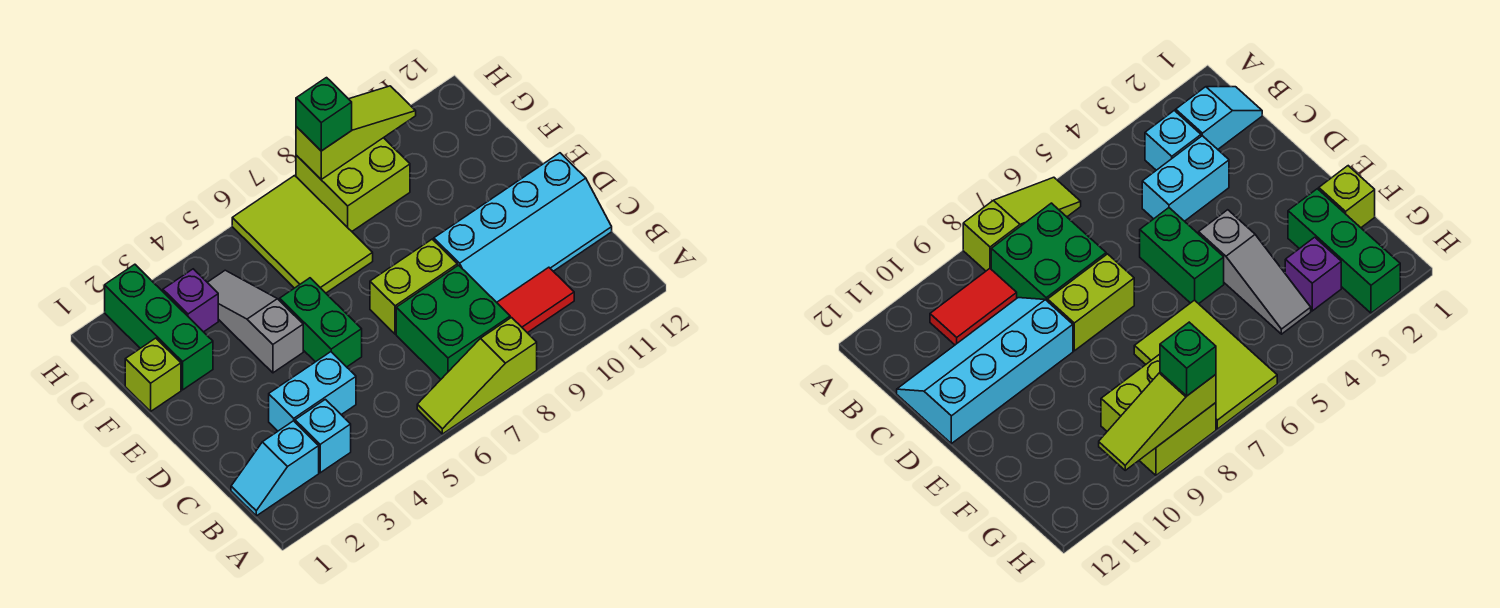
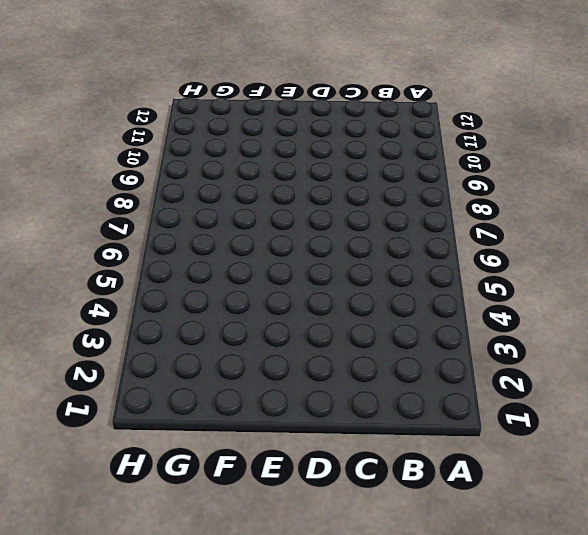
none -> lime slope A6:A8 level 1 top 8
none -> cyan slope B1:B2 level 1 top 2
none -> cyan brick B3 level 1

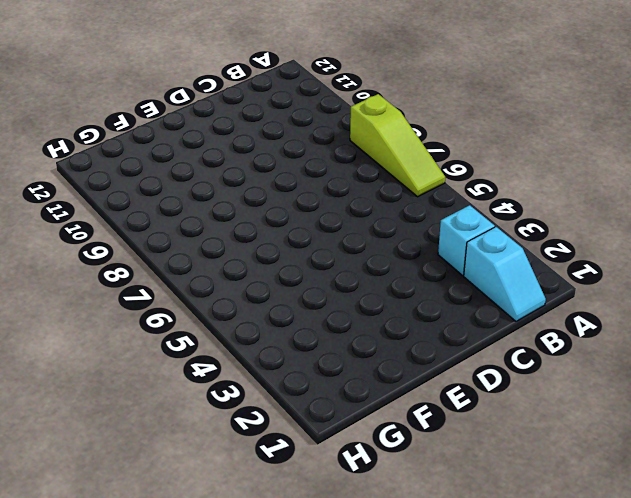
none -> green brick B7:C8 level 1
none -> red tile B9:B10 level 1
none -> cyan brick C3:C4 level 1

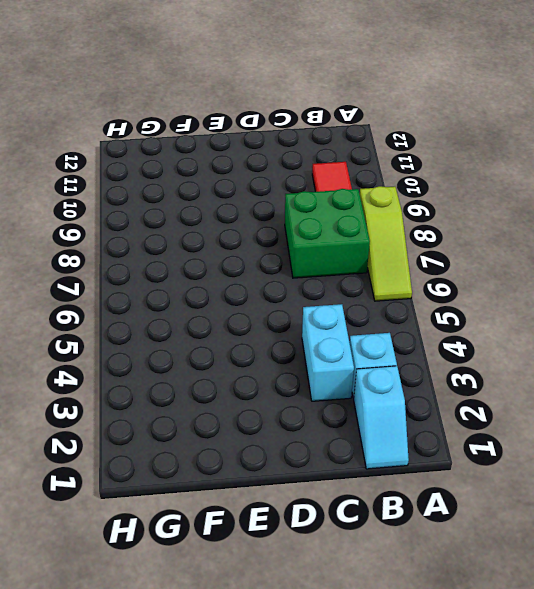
none -> cyan slope C9:D12 level 1 top D
none -> green brick D5:E5 level 1
none -> lime brick D7:D8 level 1

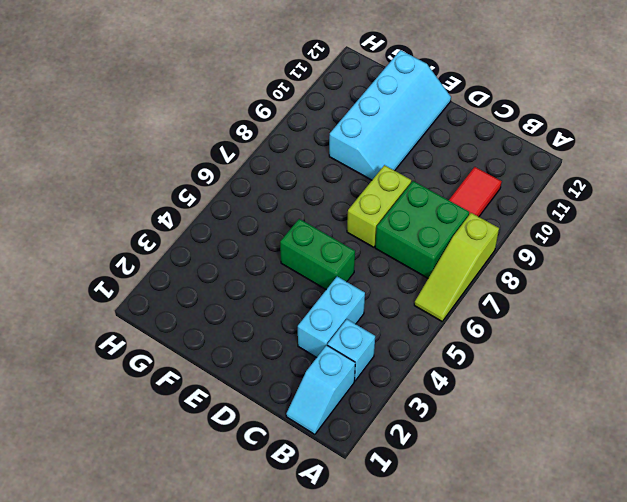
cyan slope E9:F12 level 1 top F -> cyan slope C9:D12 level 1 top D
none -> grey slope E4:G4 level 1 top E
none -> lime brick F1 level 1
none -> green brick F2:H2 level 1

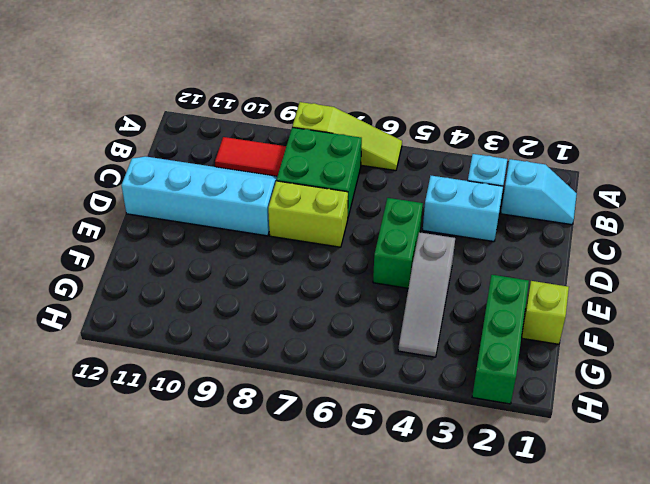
none -> lime tile F6:H7 level 1
none -> purple brick G3 level 1
none -> lime brick G8:H9 level 1

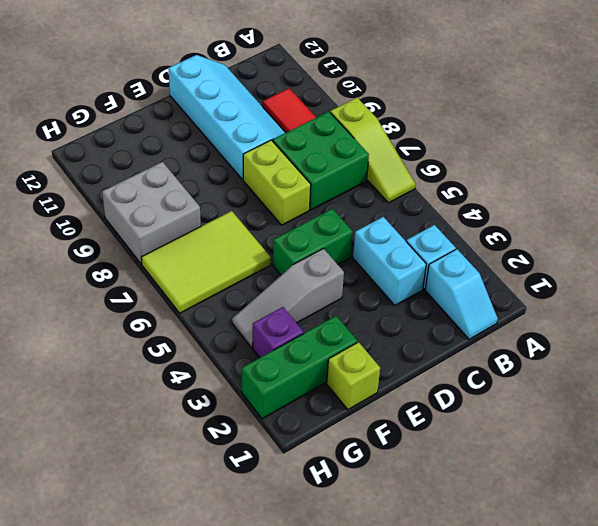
grey brick G8:H9 level 1 -> lime brick G8:H9 level 1
none -> lime slope H8:H10 level 2 top 8
none -> green brick H8 level 3

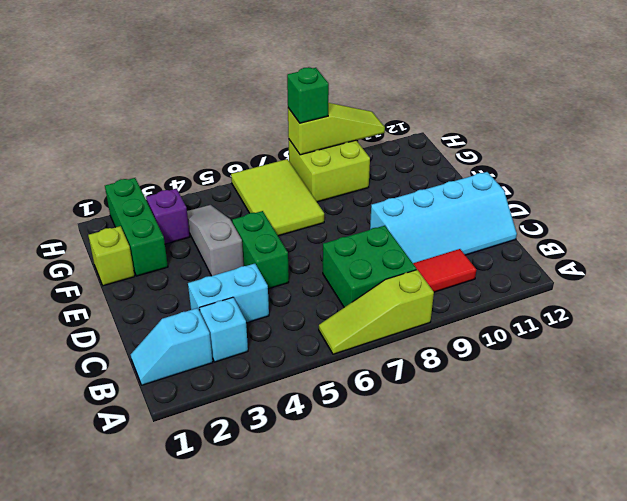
none -> lime brick D7:D8 level 1

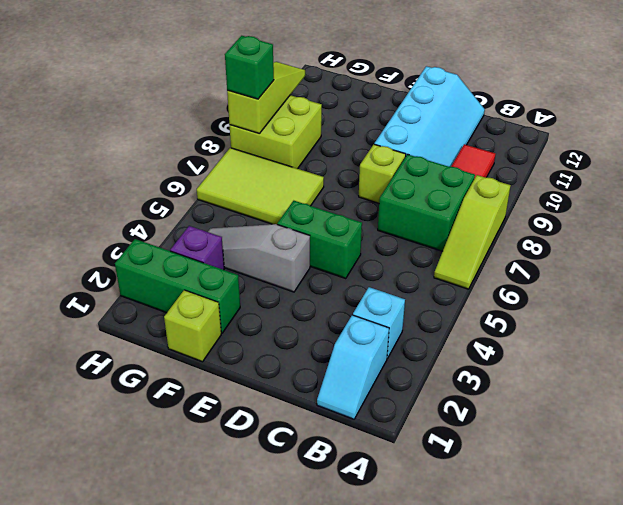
lime brick D8 level 1 -> lime brick D7:D8 level 1
none -> cyan brick C3:C4 level 1

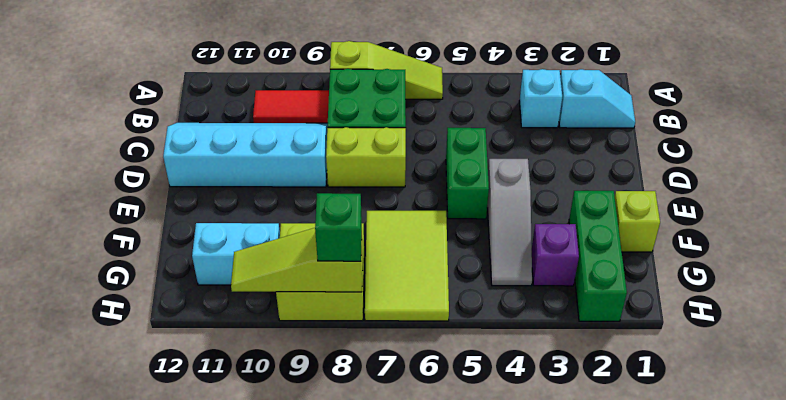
cyan brick G10:G11 level 1 -> cyan brick C3:C4 level 1

